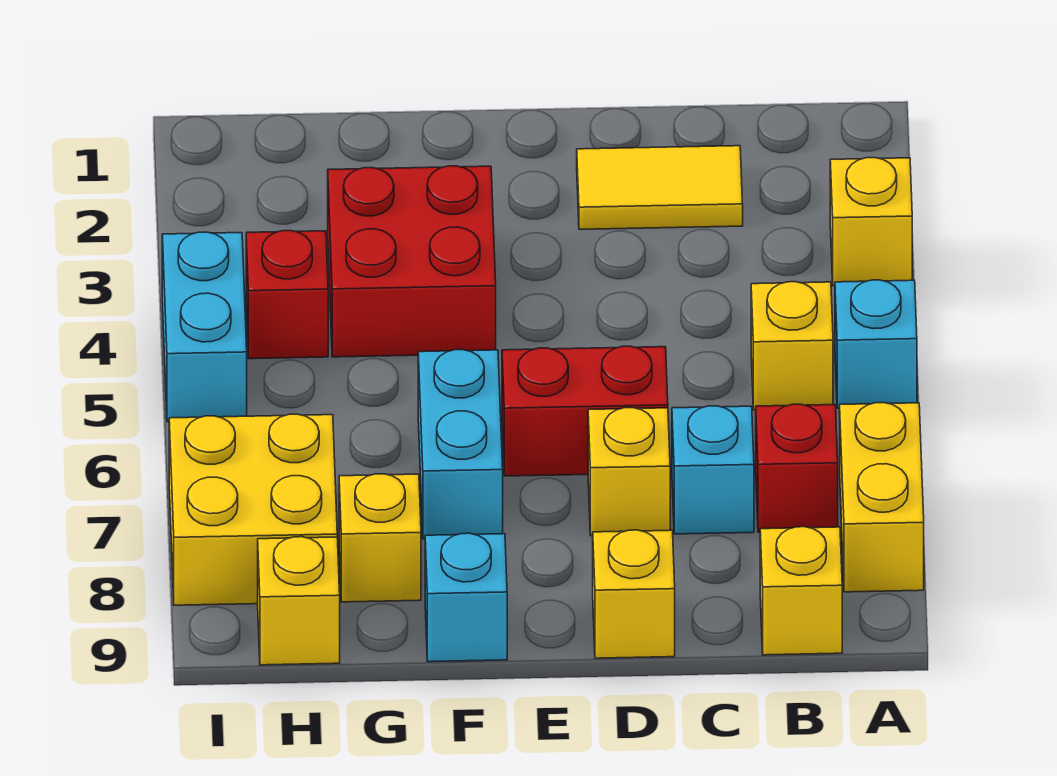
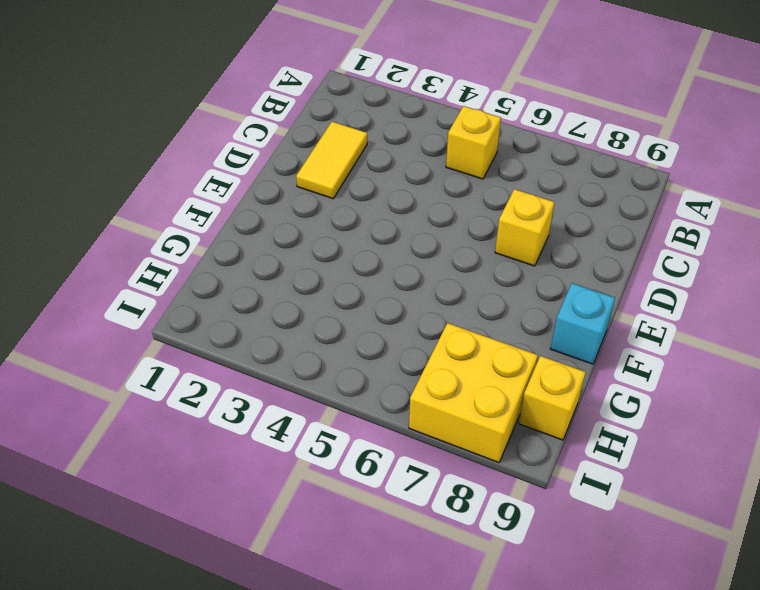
none -> yellow brick A3 level 1
none -> cyan brick A5 level 1
none -> yellow brick A7:A8 level 1

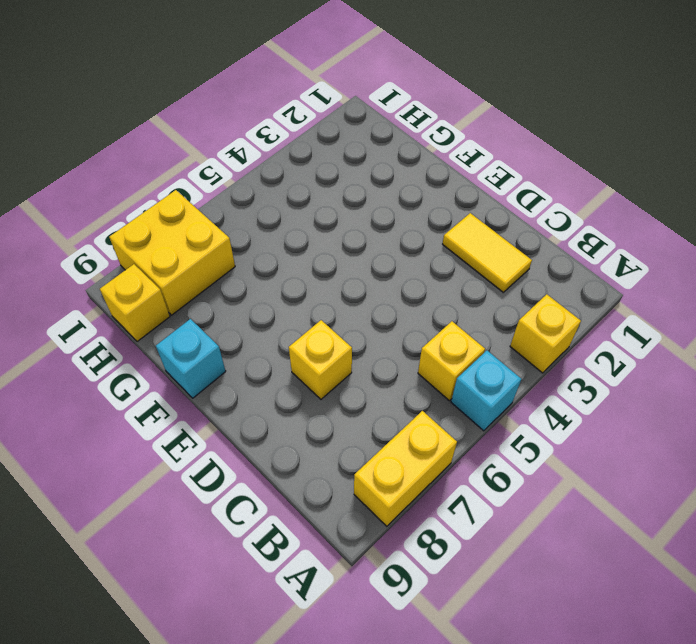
none -> red brick B7 level 1
none -> yellow brick B9 level 1
none -> cyan brick C7 level 1

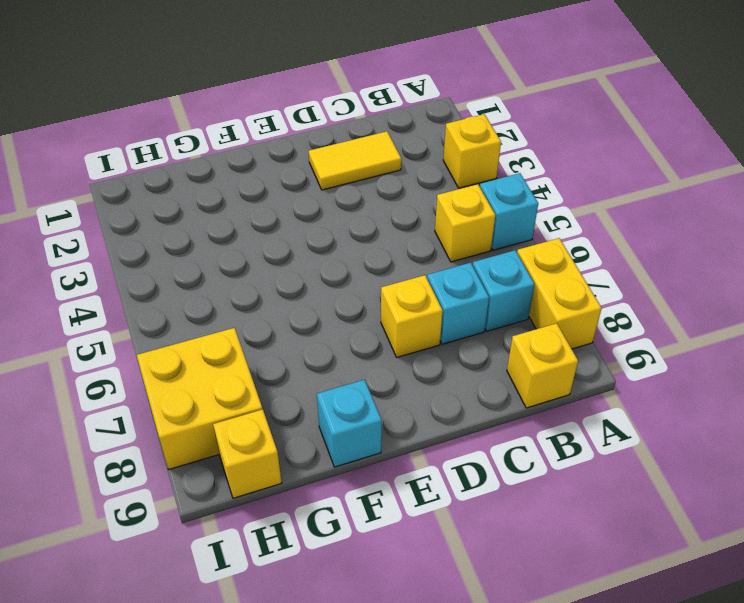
cyan brick B7 level 1 -> red brick B7 level 1
none -> red brick D6:E6 level 1
none -> yellow brick D9 level 1
none -> red brick F3:G4 level 1

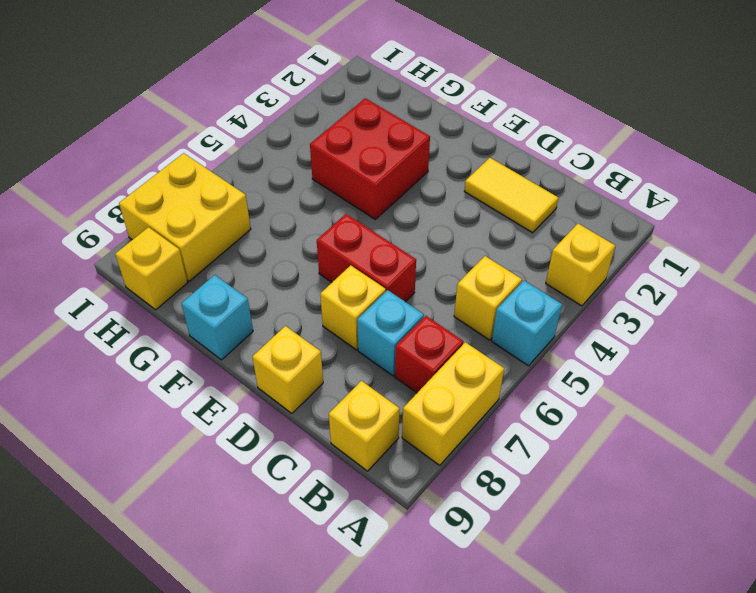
none -> cyan brick F6:F7 level 1
none -> yellow brick G8 level 1
none -> red brick H4 level 1

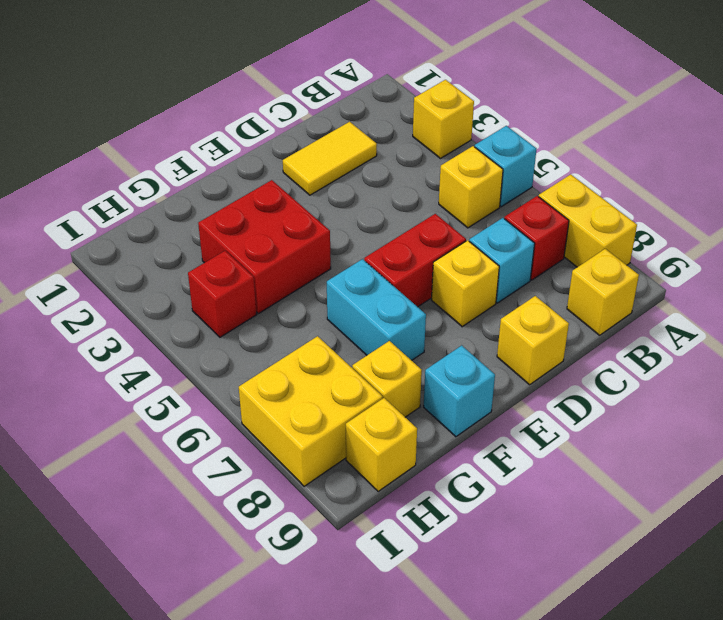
none -> cyan brick I4:I5 level 1

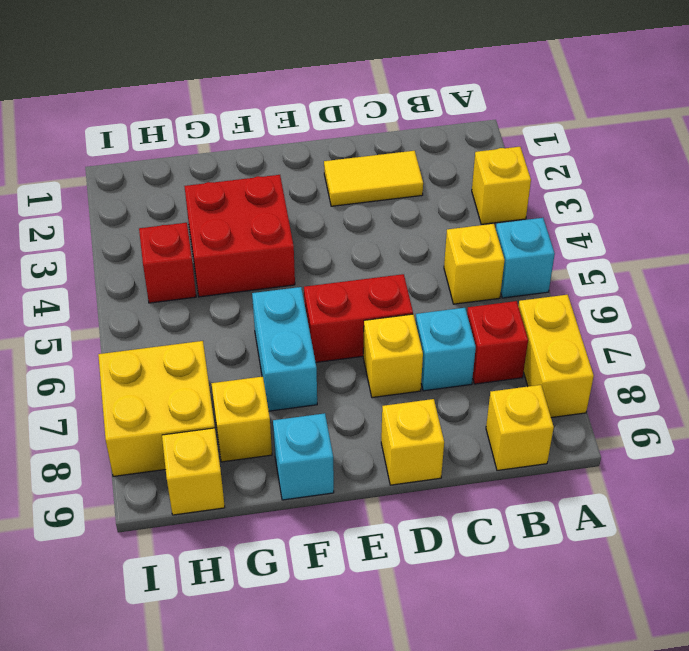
none -> cyan brick I4:I5 level 1

